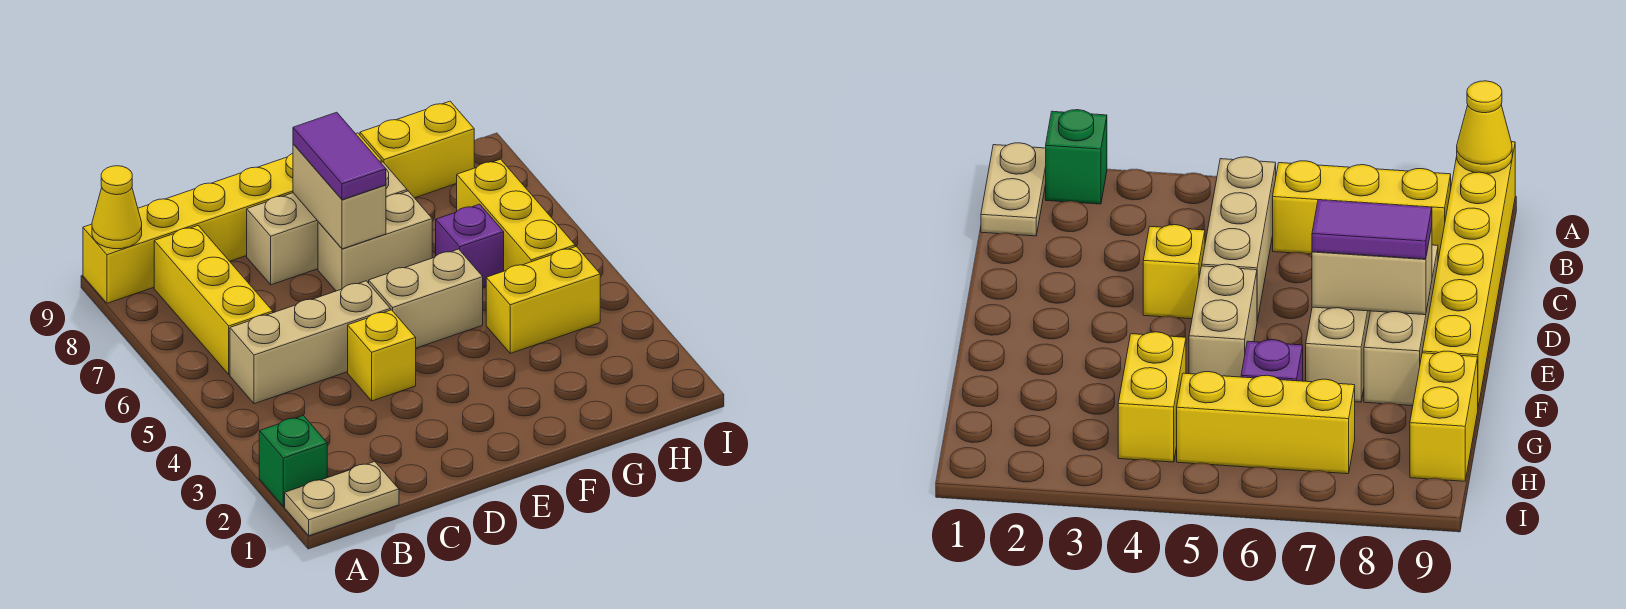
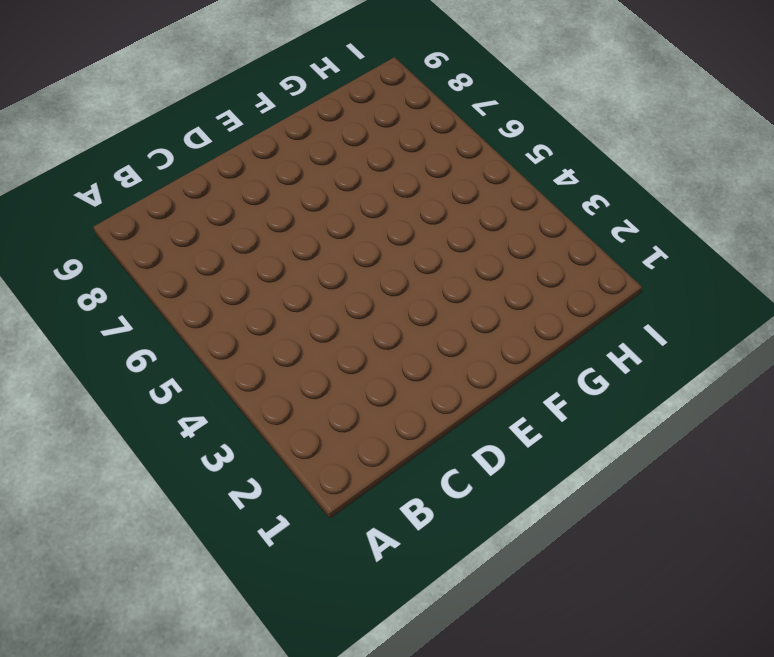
none -> tan plate A1:B1 level 1
none -> green brick A2 level 1
none -> yellow brick A9:F9 level 1

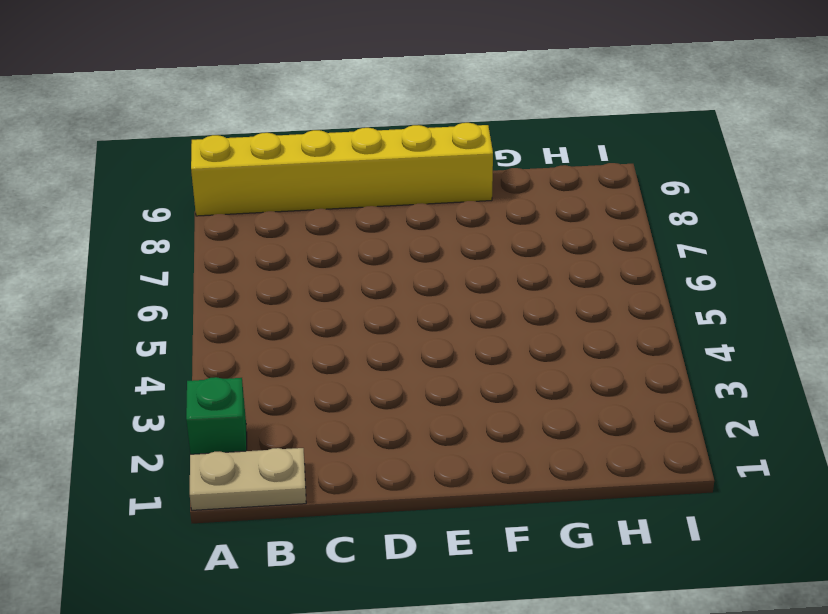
none -> tan brick B5:D5 level 1
none -> yellow brick B6:B8 level 1
none -> yellow brick D4 level 1

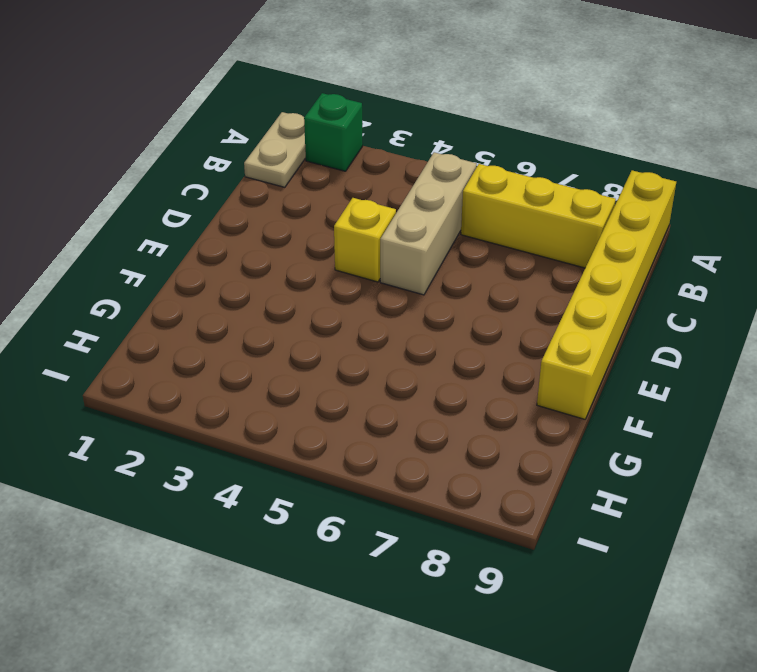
none -> tan brick D8:F8 level 1
none -> tan brick E5:F5 level 1
none -> tan brick E7:F7 level 1

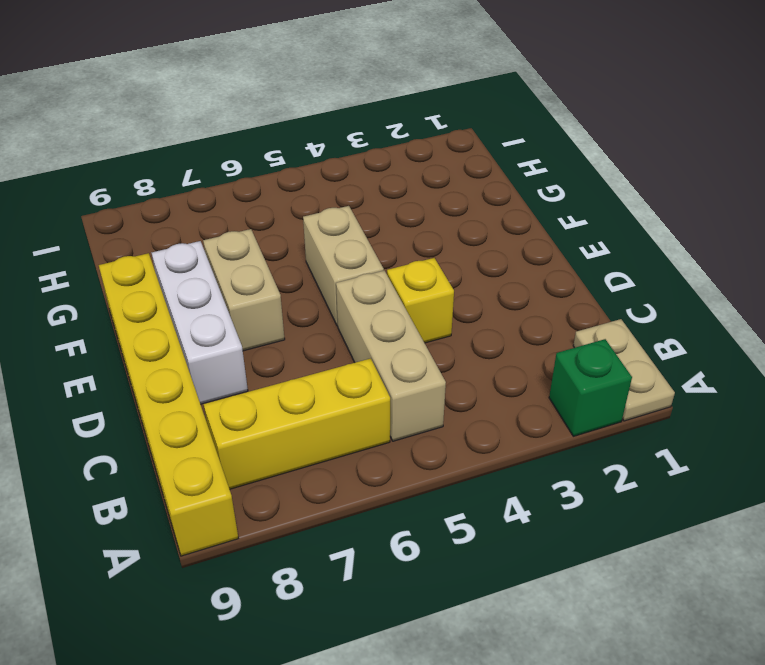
white brick D8:F8 level 1 -> tan brick D8:F8 level 1
none -> yellow brick G4:H4 level 1
none -> purple brick G6 level 1
none -> yellow brick G9:H9 level 1

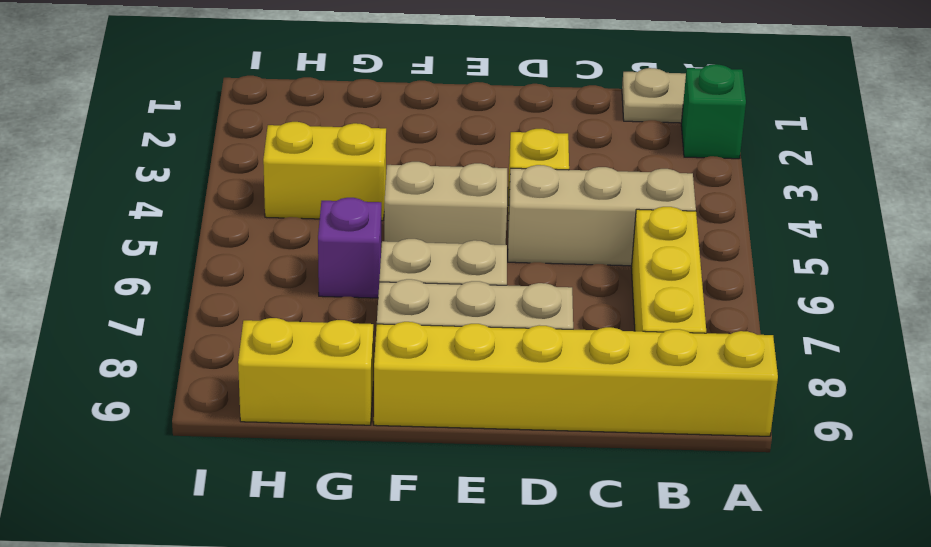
none -> yellow brick H5:H7 level 1
none -> yellow cone A9 level 2
none -> tan brick E7:E8 level 2

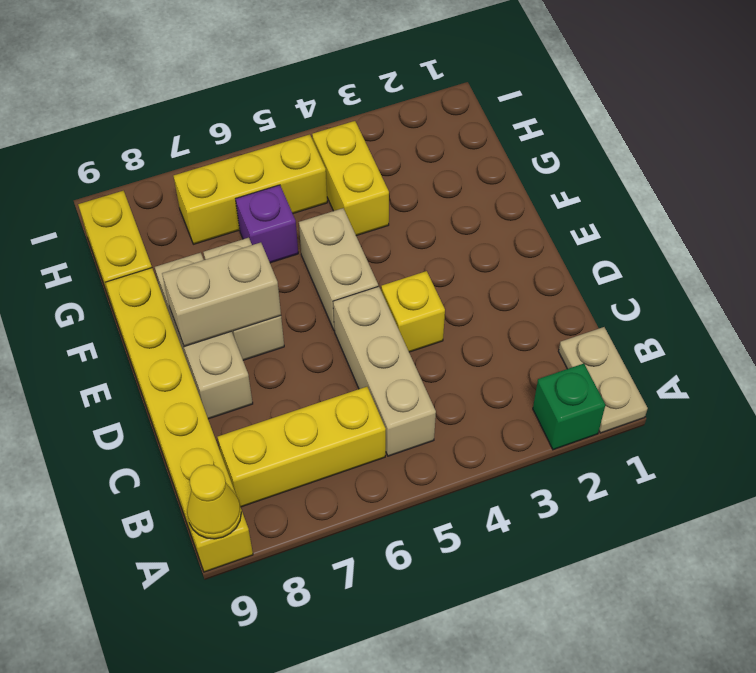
none -> purple tile E7:E8 level 3

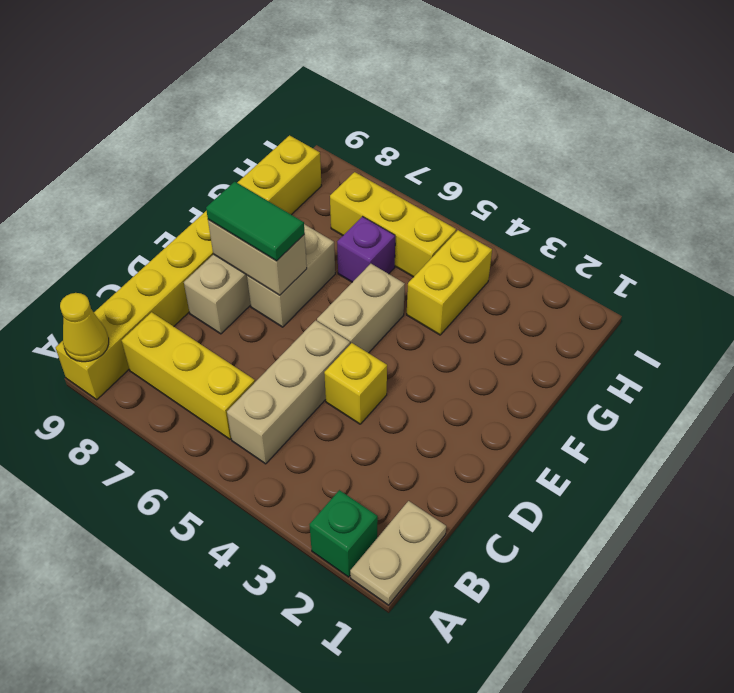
green tile E7:E8 level 3 -> purple tile E7:E8 level 3

